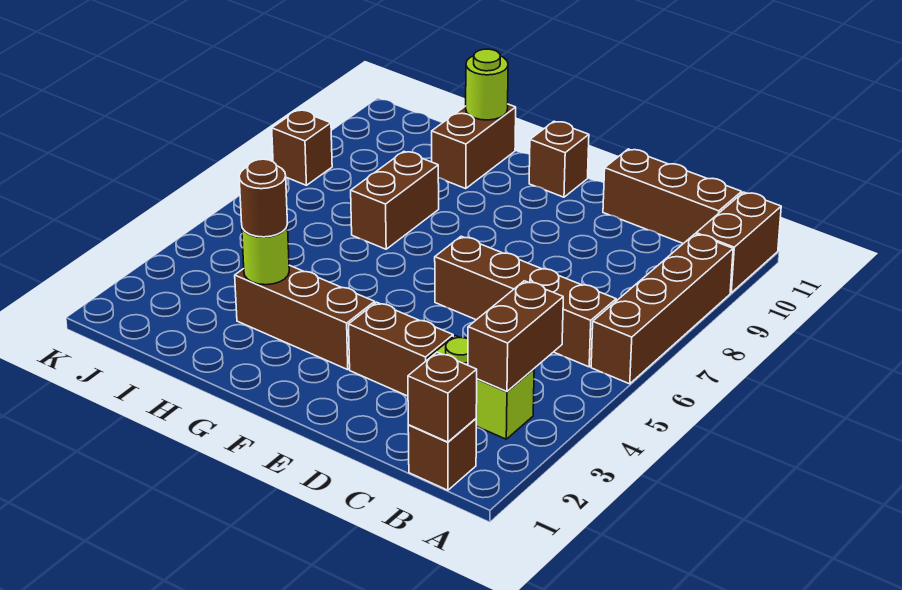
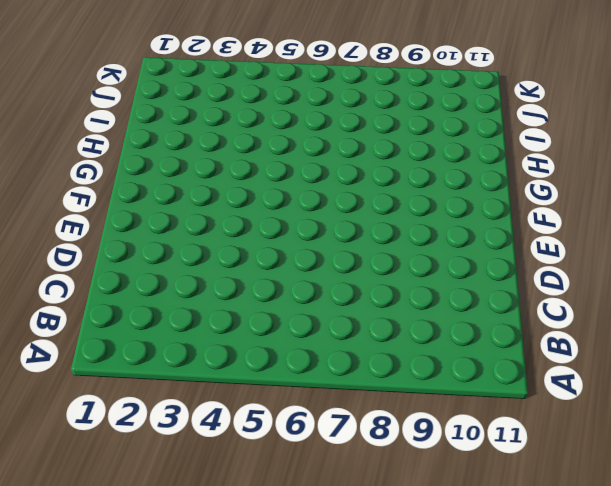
none -> brown brick A6:A9 level 1
none -> brown brick A10:A11 level 1
none -> brown brick B1 level 1

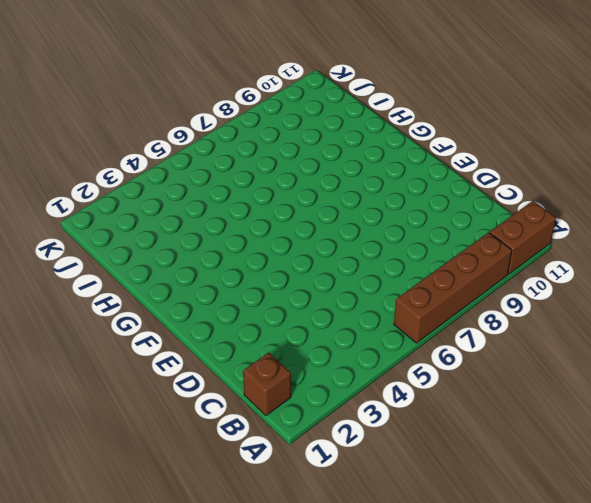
none -> lime brick B3:C3 level 1
none -> brown brick B6:E6 level 1
none -> brown brick B11:D11 level 1

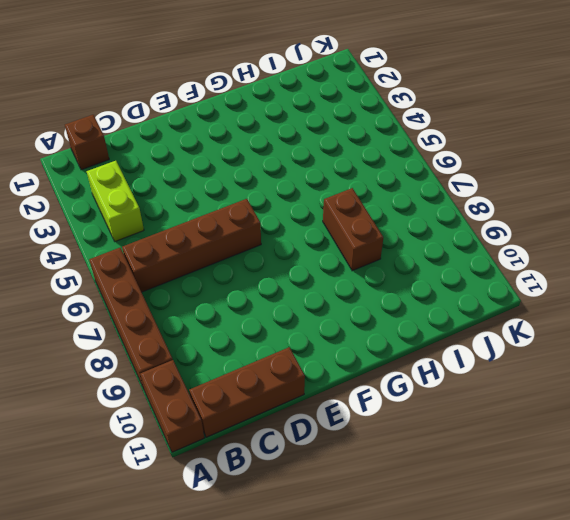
lime brick B3:B4 level 1 -> lime brick B3:C3 level 1
none -> brown brick D3:E3 level 1
none -> brown brick F3:H3 level 1
none -> brown brick F11 level 1

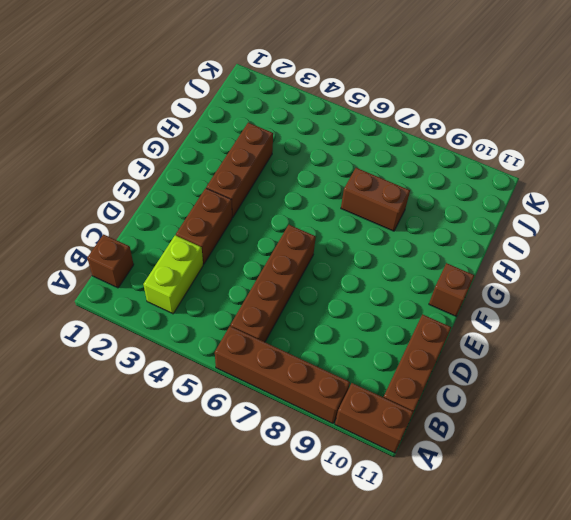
none -> brown brick H10:H11 level 1
none -> brown brick K8 level 1
none -> brown brick B1 level 2

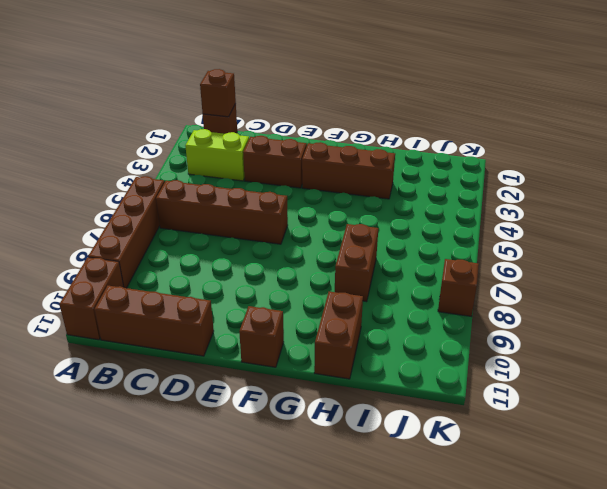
none -> brown brick B3:B4 level 2
none -> lime round brick H3 level 2
none -> lime round brick H11 level 2

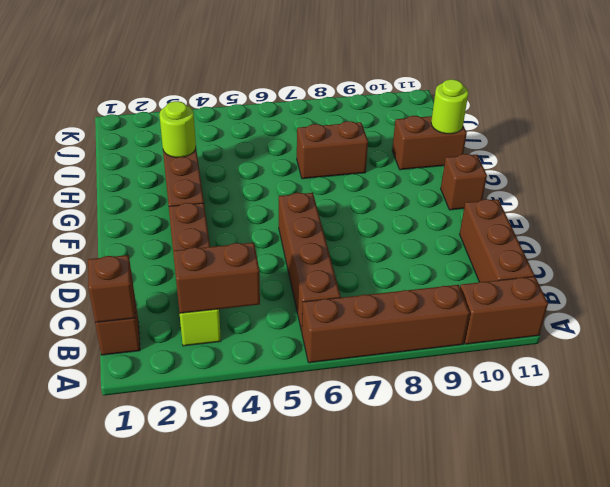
none -> brown brick K8 level 1
none -> brown round brick H3 level 3

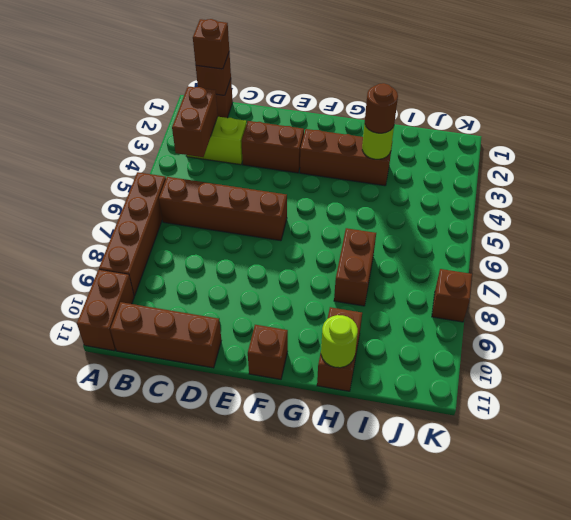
brown brick B1 level 3 -> none

